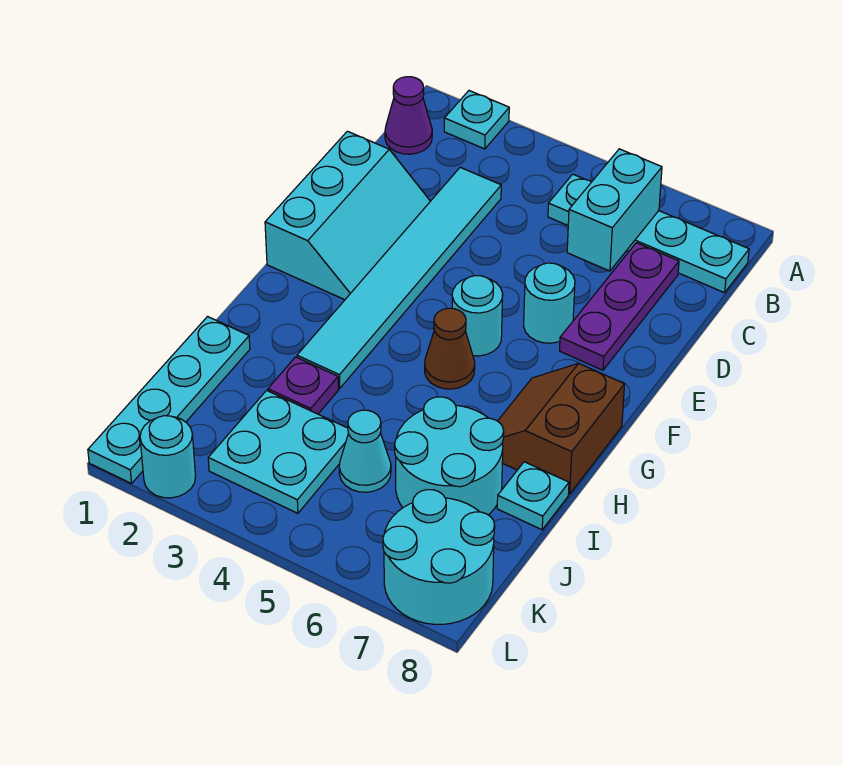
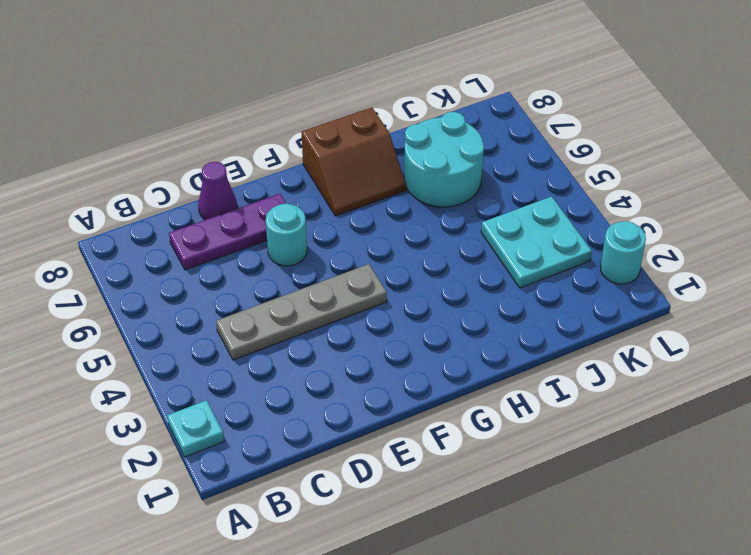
grey plate C4:F4 level 1 -> none
purple cone D8 level 1 -> purple cone B1 level 1
none -> cyan plate B5:B8 level 1
none -> cyan tile C3:H3 level 1
none -> cyan slope D1:F2 level 1 top 1

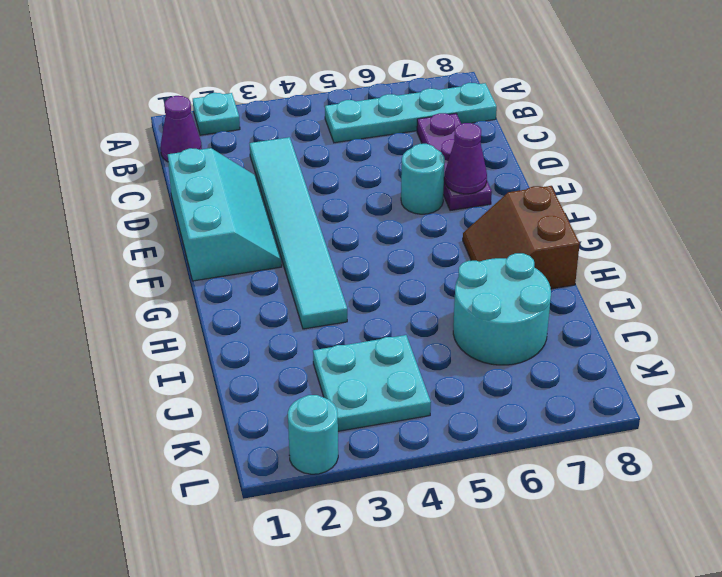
purple cone E7 level 2 -> none
none -> cyan round brick F5 level 1
none -> brown cone G5 level 1
none -> cyan plate I1:L1 level 1

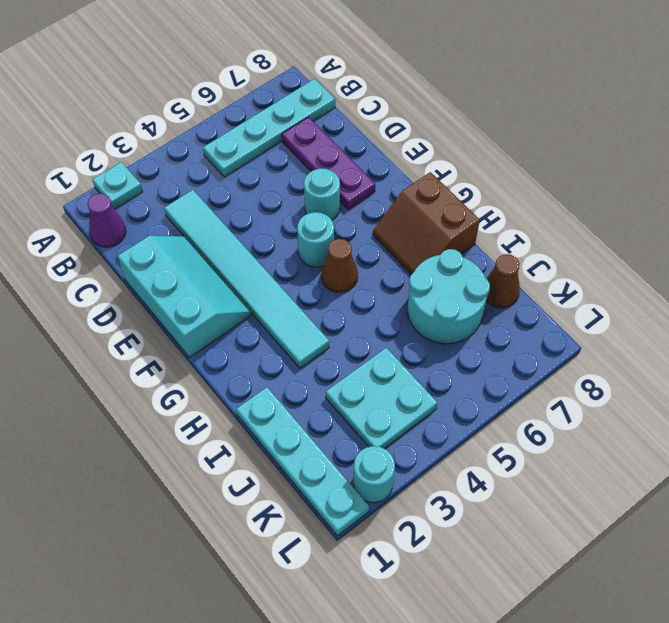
brown cone J8 level 1 -> none
none -> purple plate I3 level 1
none -> cyan plate I8 level 1
none -> cyan cone J5 level 1

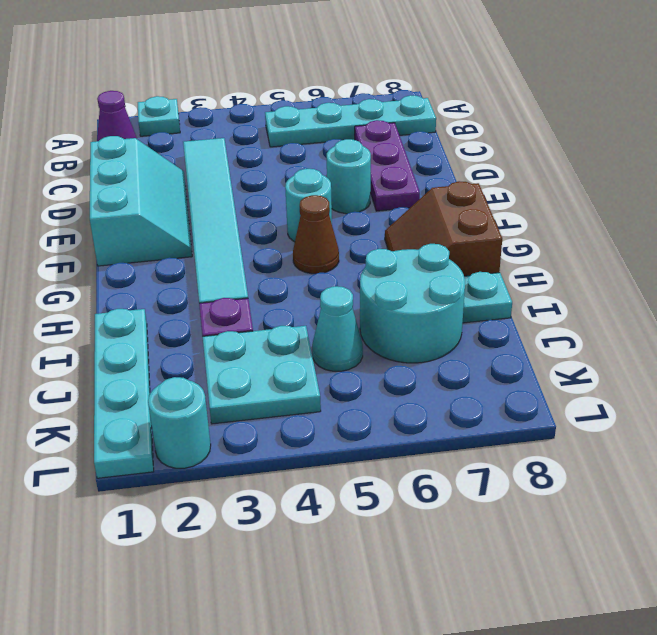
none -> cyan round brick K7:L8 level 1
none -> cyan brick B6:C6 level 2

